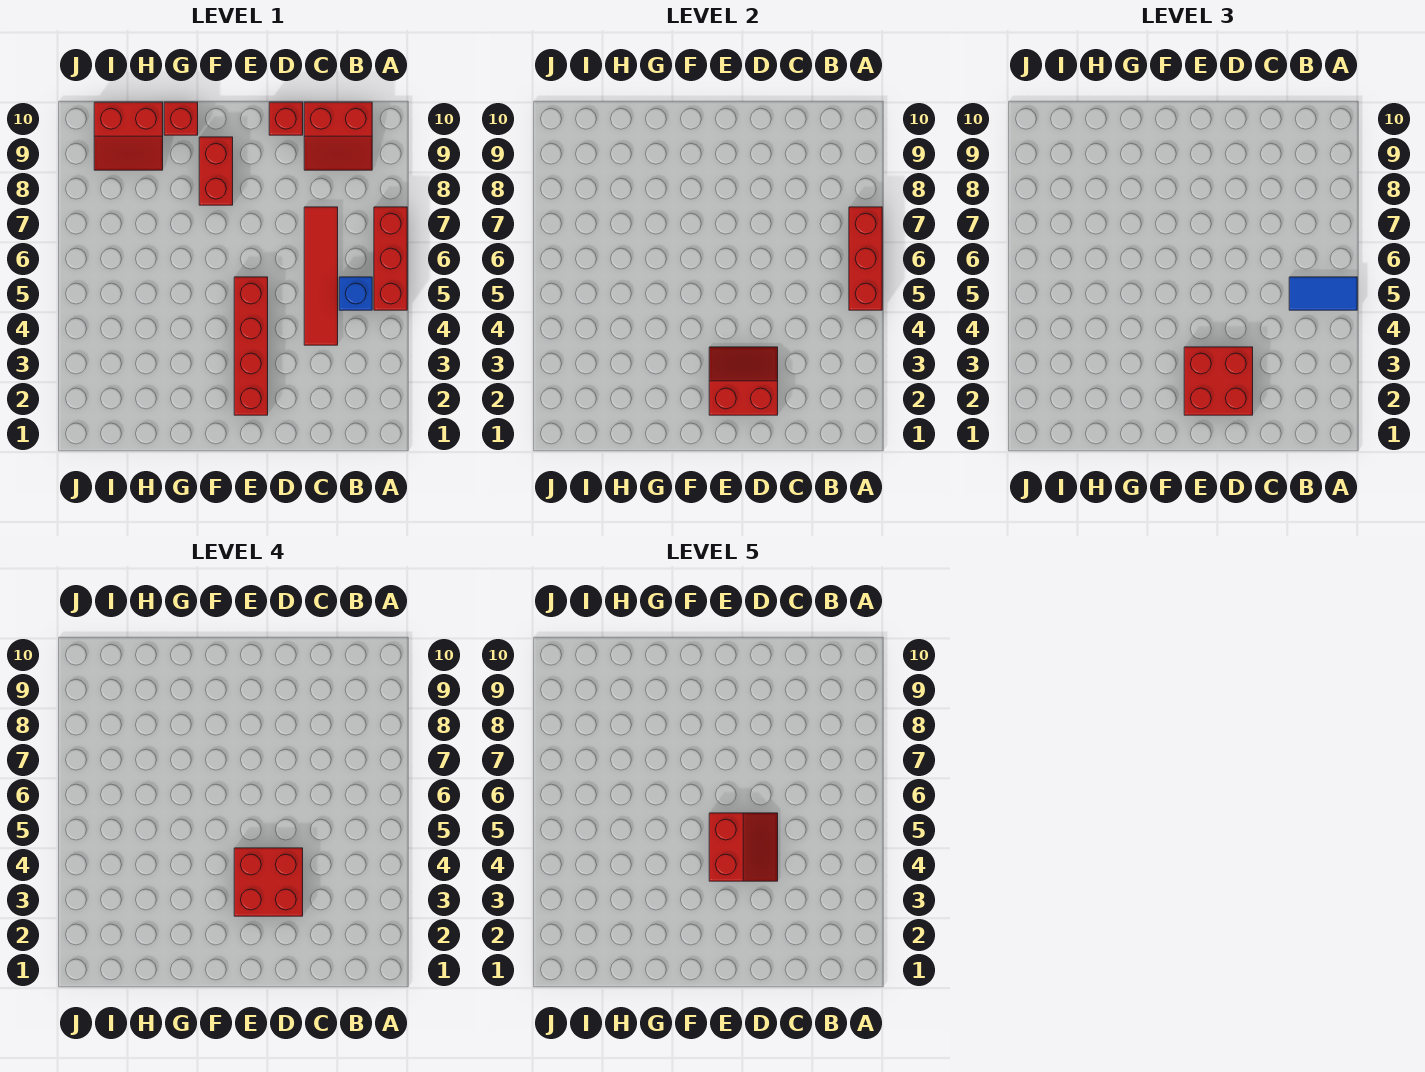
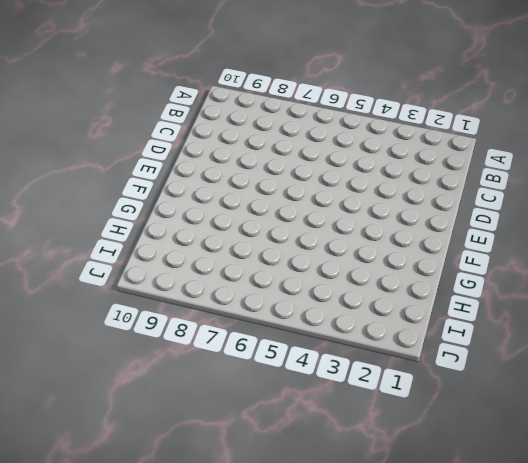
none -> red brick A5:A7 level 1
none -> blue brick B5 level 1
none -> red slope B9:C10 level 1 top 10

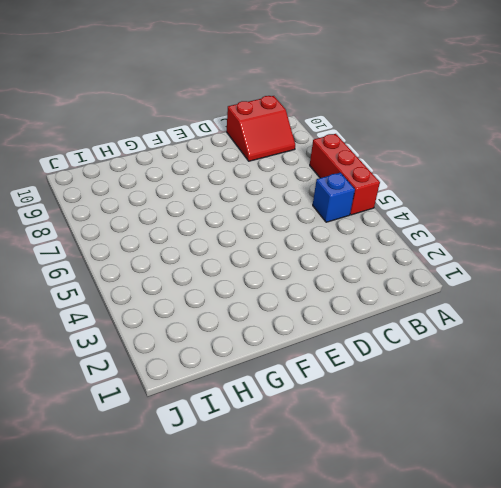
none -> red tile C4:C7 level 1
none -> red brick D10 level 1
none -> red brick E2:E5 level 1

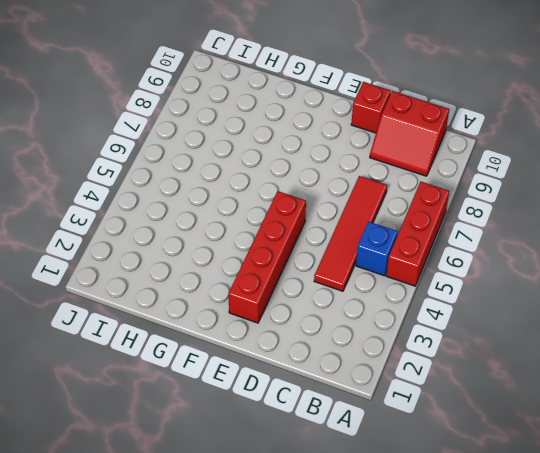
none -> red brick F8:F9 level 1
none -> red brick G10 level 1
none -> red slope H9:I10 level 1 top 10

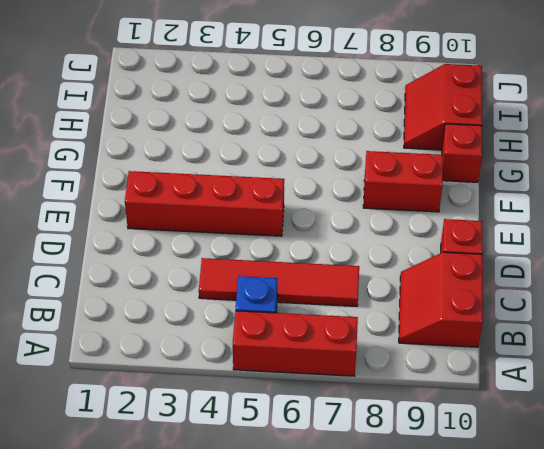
none -> red brick A5:A7 level 2
none -> red slope D2:E3 level 2 top 2
none -> blue tile A5:B5 level 3

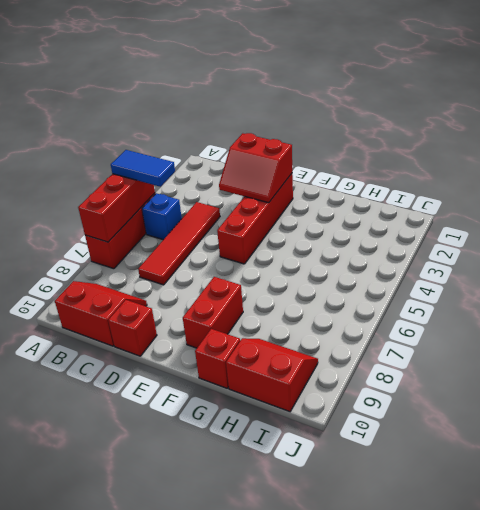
none -> red brick D2:E3 level 3
none -> red brick D3:E4 level 4
none -> red slope D4:E5 level 5 top E

